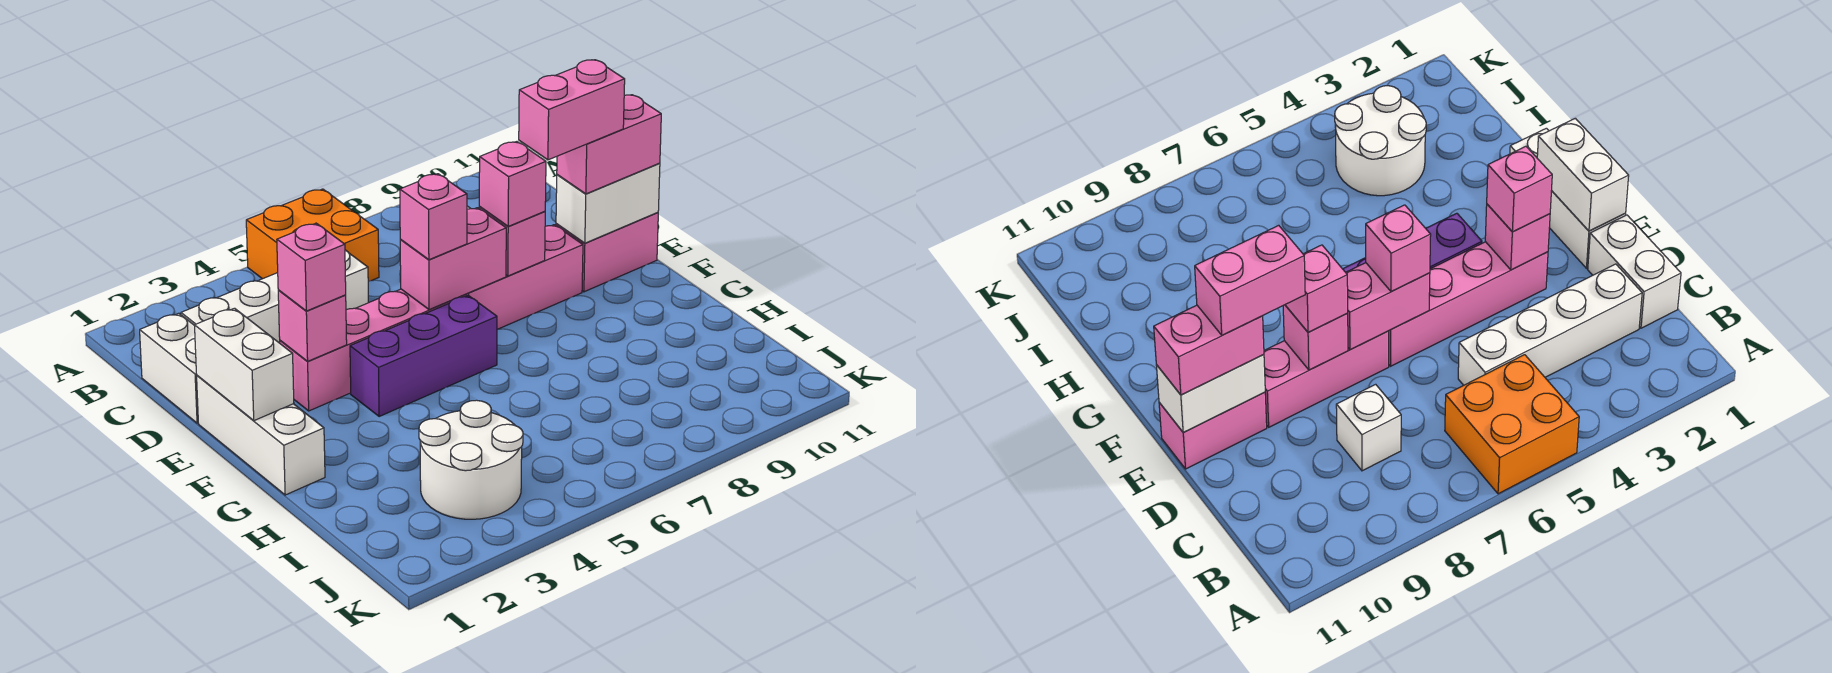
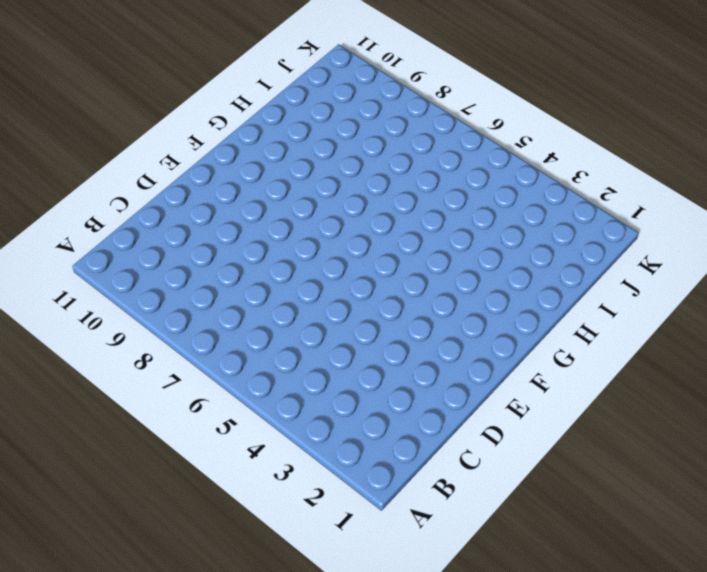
none -> orange brick A5:B6 level 1
none -> white brick C1:D1 level 1
none -> white brick C2:C5 level 1

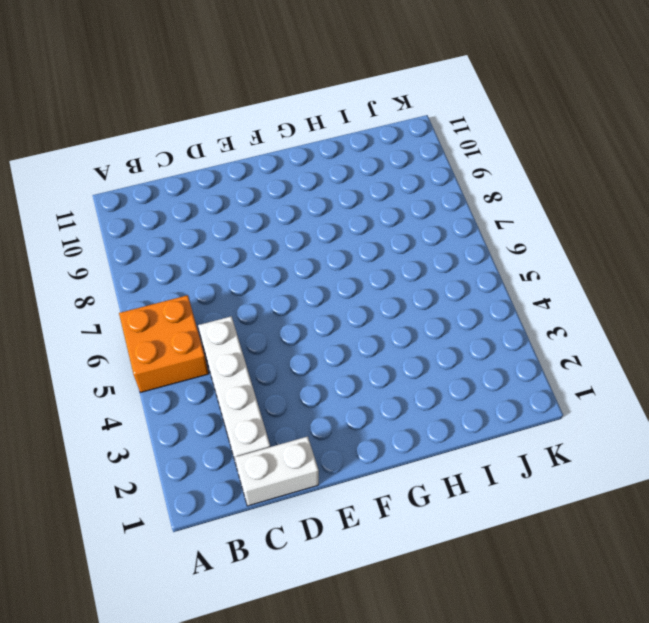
none -> white brick C8 level 1
none -> white brick E1:G1 level 1
none -> pink brick E3:E6 level 1

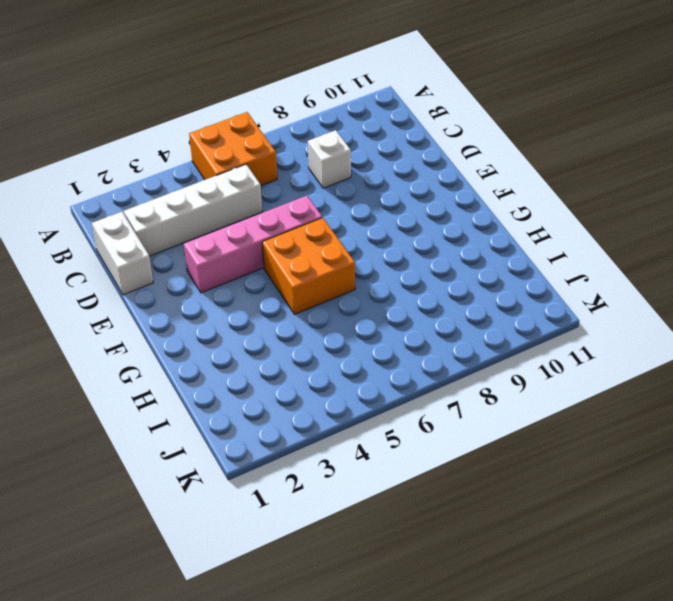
orange brick F5:G6 level 1 -> purple brick F4:F6 level 1
none -> white brick E1:G1 level 1
none -> pink brick E7:E9 level 1
none -> pink brick E10:E11 level 1

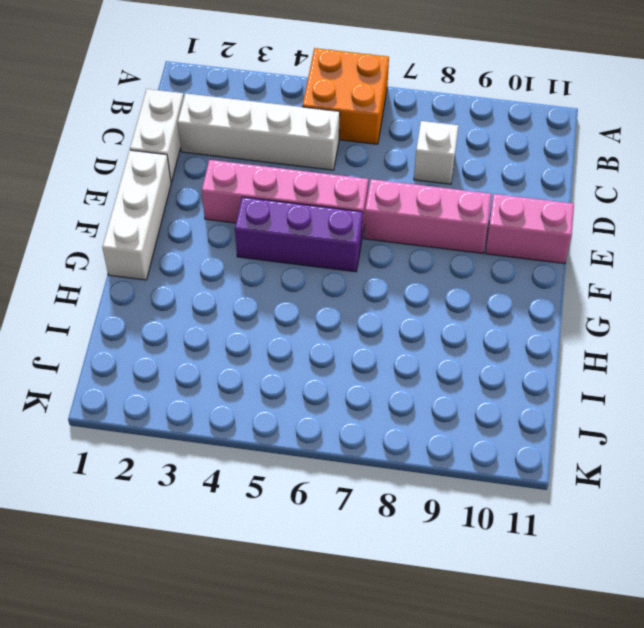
none -> white round brick I3:J4 level 1
none -> white brick E1:F1 level 2
none -> pink brick E3 level 2

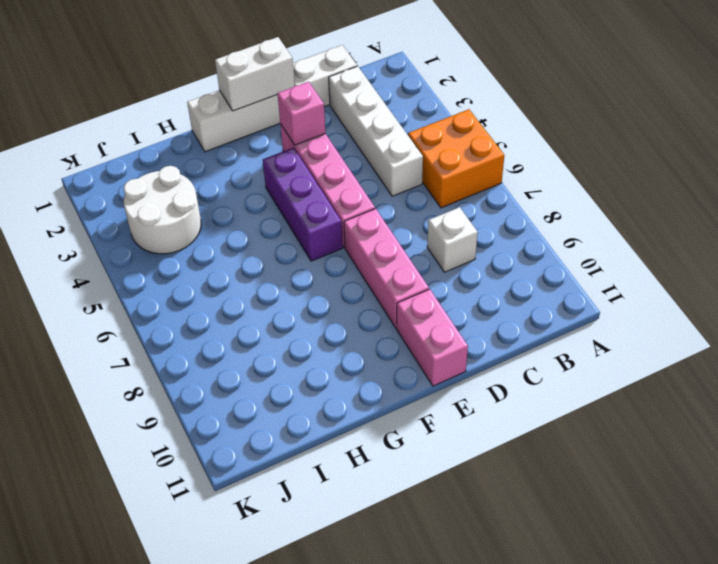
none -> pink brick E6:E7 level 2
none -> pink brick E8 level 2
none -> white brick E10:E11 level 2

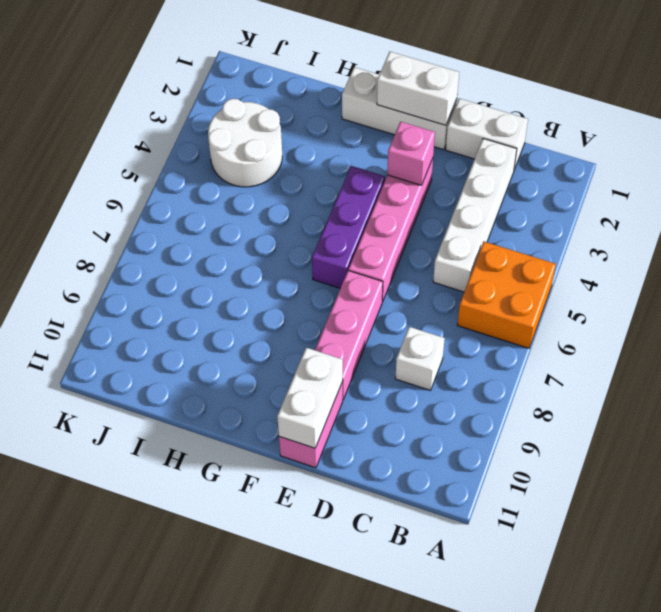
none -> pink brick E6:E7 level 2
none -> pink brick E8 level 2
none -> pink brick E3 level 3

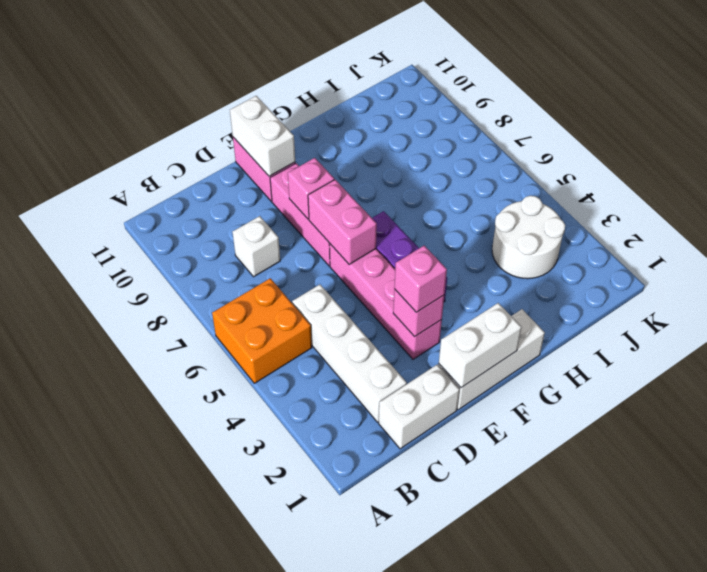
none -> pink brick E6 level 3
none -> pink brick E8 level 3
none -> pink brick E10:E11 level 3

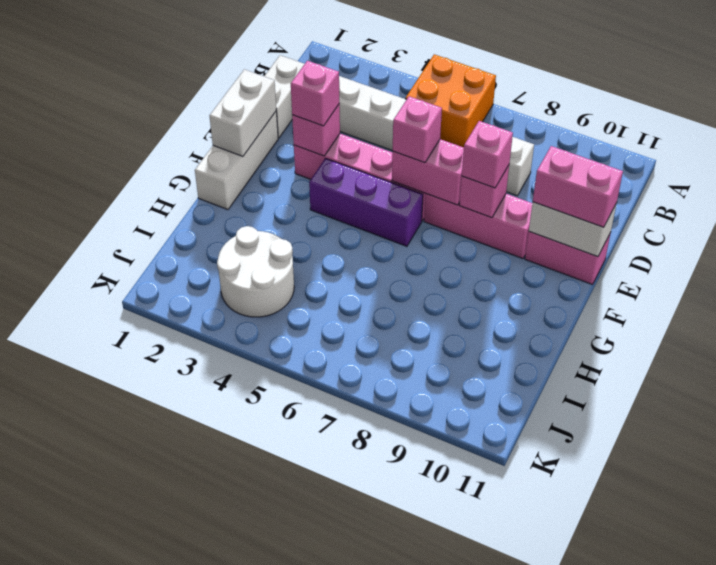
none -> pink brick E9:E10 level 4

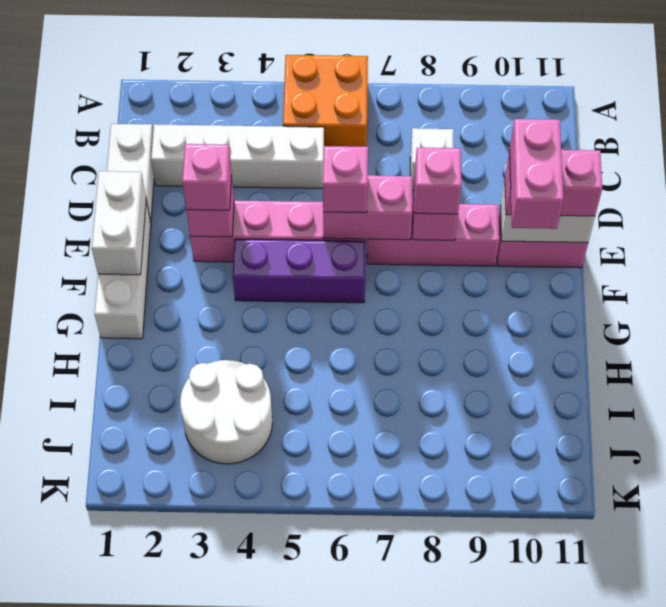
pink brick E10:F10 level 4 -> pink brick E9:E10 level 4

